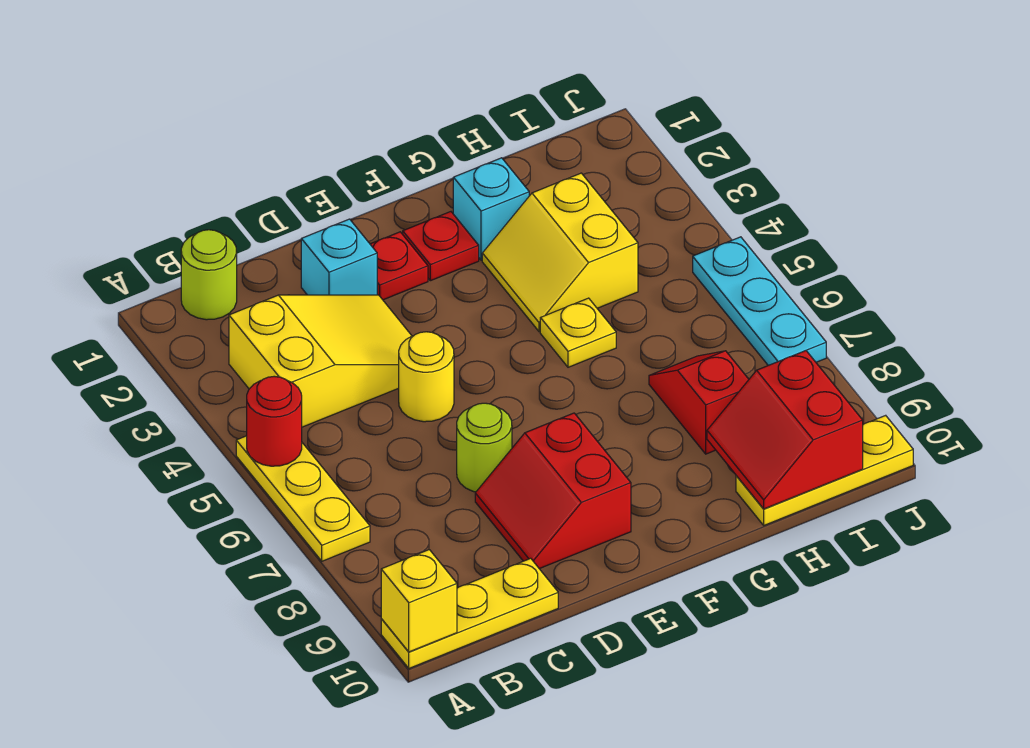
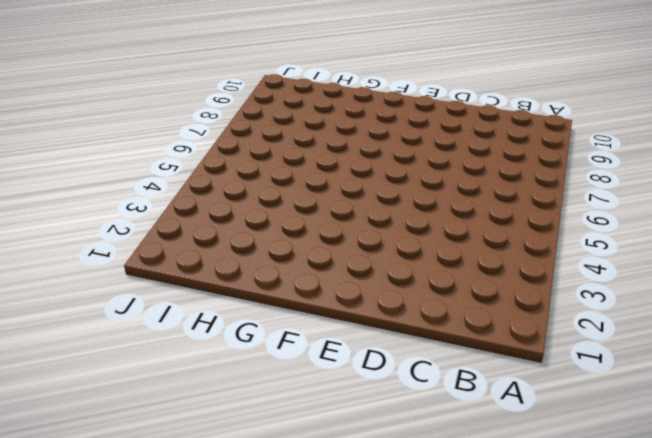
none -> yellow plate A5:A7 level 1
none -> yellow plate A10:C10 level 1
none -> lime round brick B1 level 1

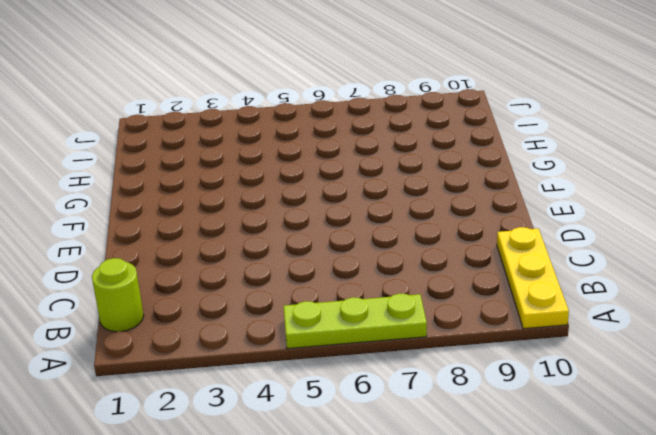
lime plate A5:A7 level 1 -> yellow plate A5:A7 level 1
none -> yellow slope B3:D4 level 1 top B
none -> cyan brick D2 level 1
none -> yellow round brick D5 level 1

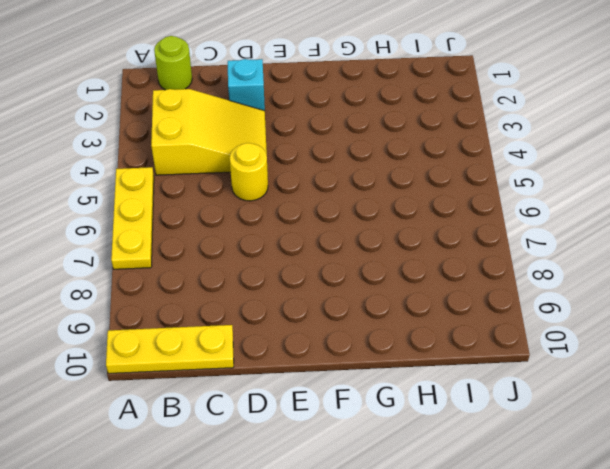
none -> lime round brick D7 level 1
none -> red slope D8:E9 level 1 top E
none -> red plate E2 level 1

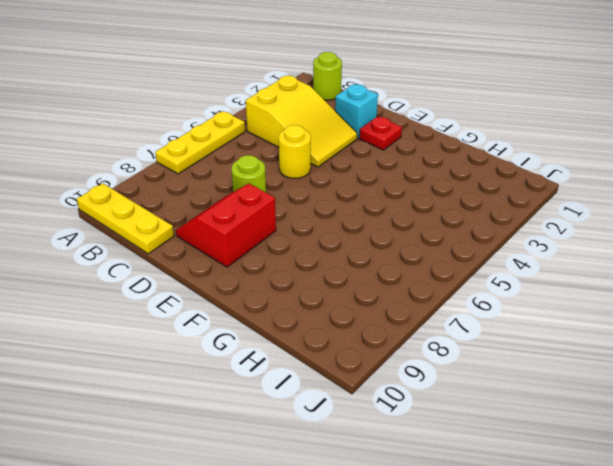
none -> red plate F2 level 1
none -> cyan brick G2 level 1
none -> yellow slope G3:H4 level 1 top H

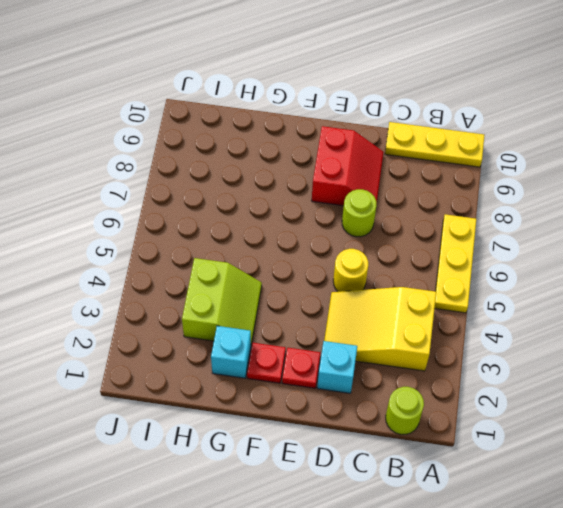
lime slope G3:H4 level 1 top H -> yellow slope G3:H4 level 1 top H
none -> yellow plate G5 level 1
none -> red slope H7:H8 level 1 top 8
none -> yellow plate H10:J10 level 1

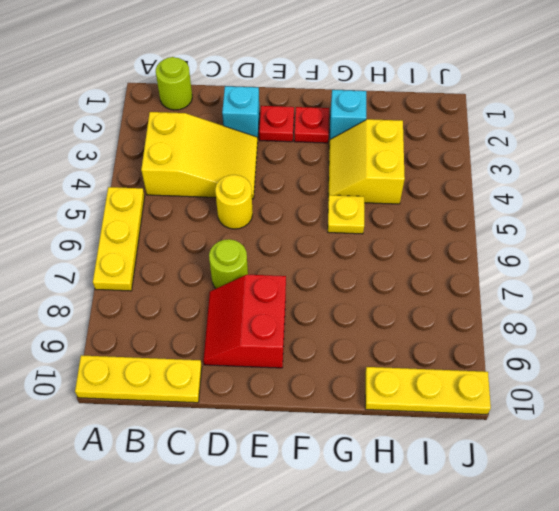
none -> red slope H7:H8 level 1 top 8
none -> cyan plate J5:J7 level 1
none -> red round brick A5 level 2

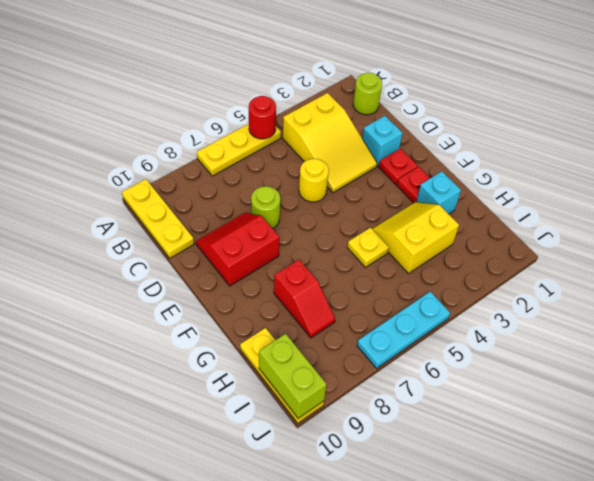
red slope G8:H8 level 1 top G -> red slope H7:H8 level 1 top 8
lime brick I10:J10 level 2 -> red slope H9:I10 level 2 top I
none -> yellow brick A10 level 2

